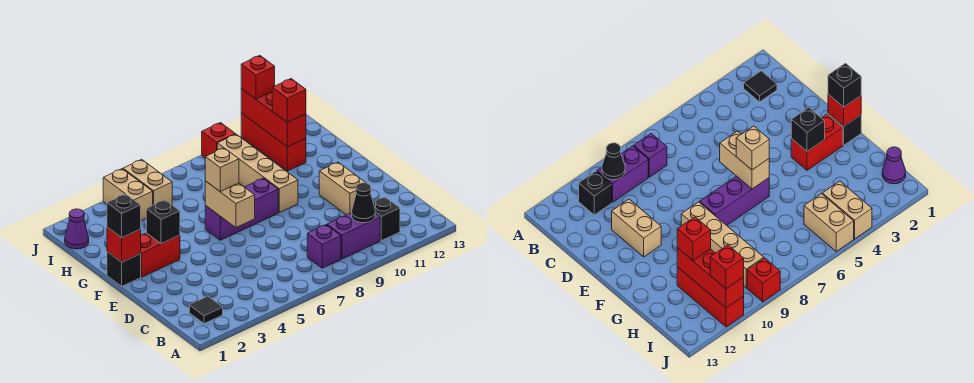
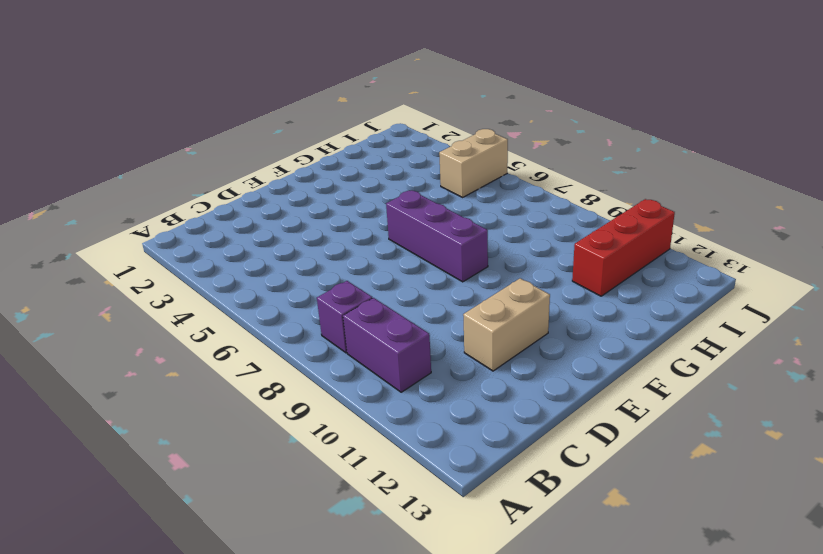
none -> black tile B2 level 1
none -> black brick B11 level 1
none -> black brick F1 level 1

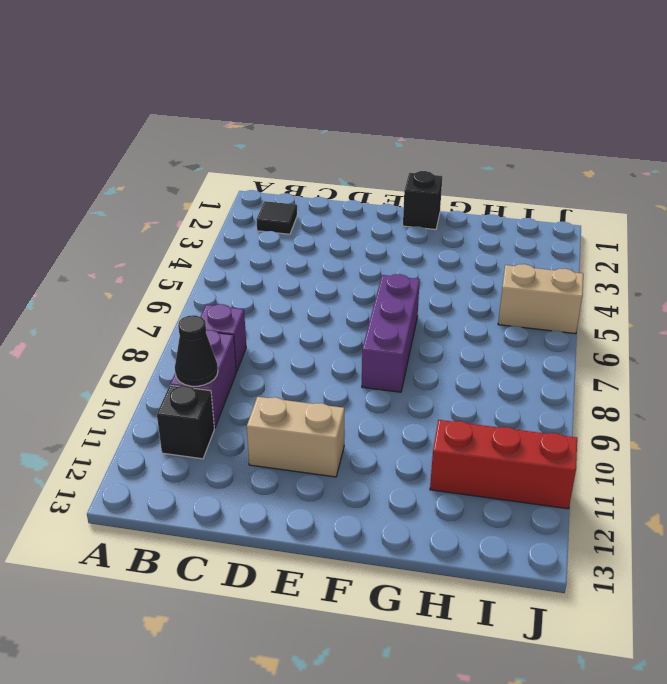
none -> red brick F2:F3 level 1
none -> tan brick F9:I9 level 1
none -> purple cone I1 level 1

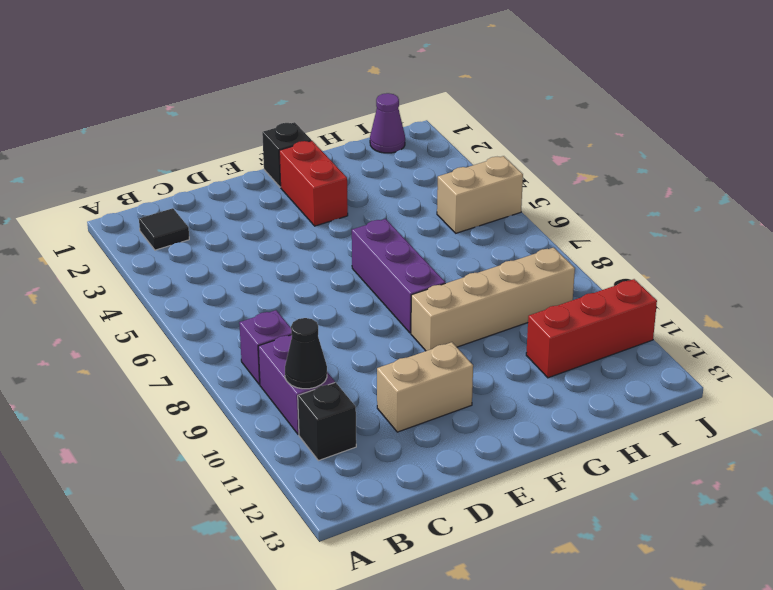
none -> tan brick I4:J4 level 1
none -> red brick J9 level 1
none -> tan brick E6:F6 level 2

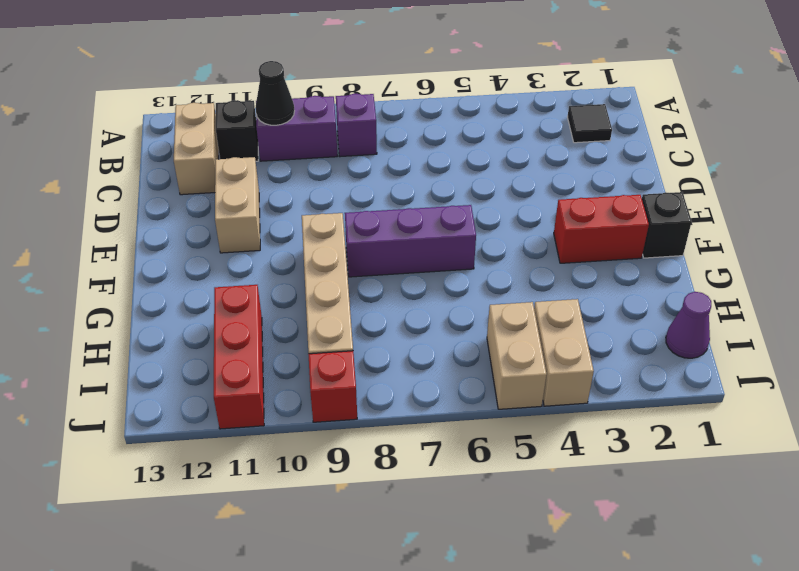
tan brick B12:C12 level 1 -> tan brick E6:F6 level 2
none -> red brick F1 level 2
none -> black brick F3 level 2
none -> red brick H11:J11 level 2

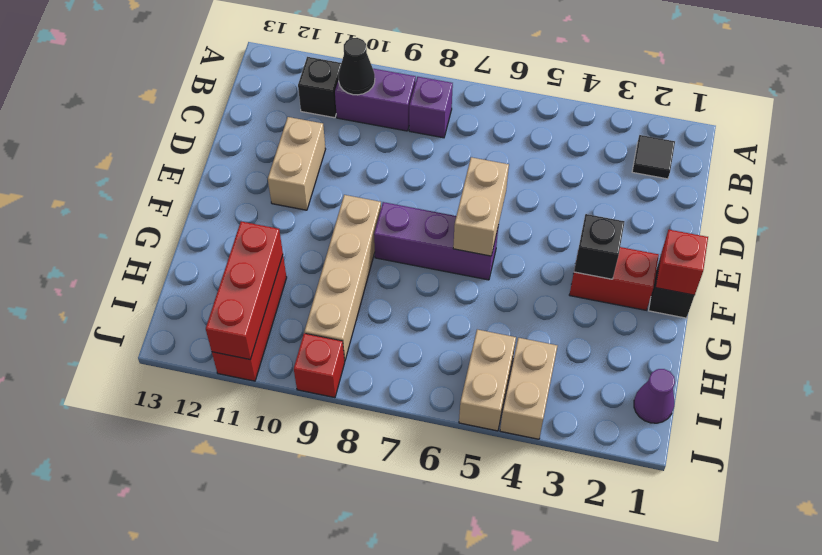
none -> black brick F1 level 3
none -> tan brick F6 level 3
none -> red brick H11 level 3

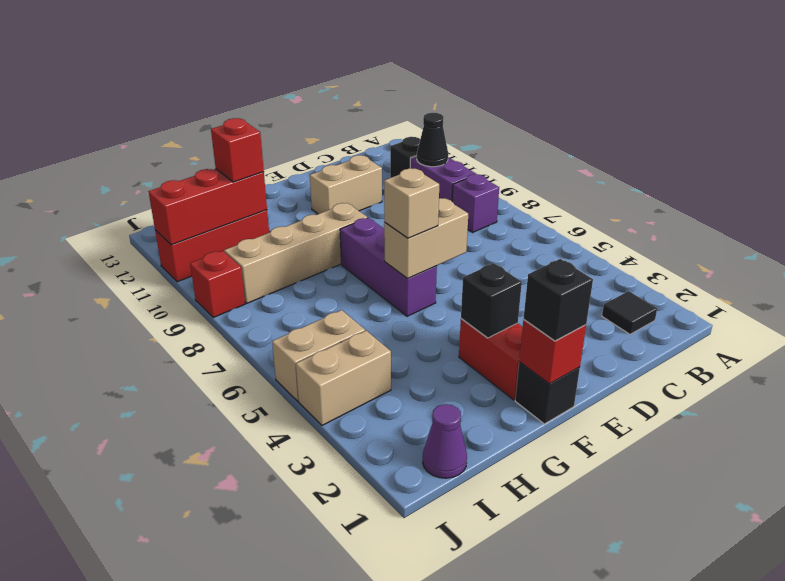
none -> red brick J11 level 3

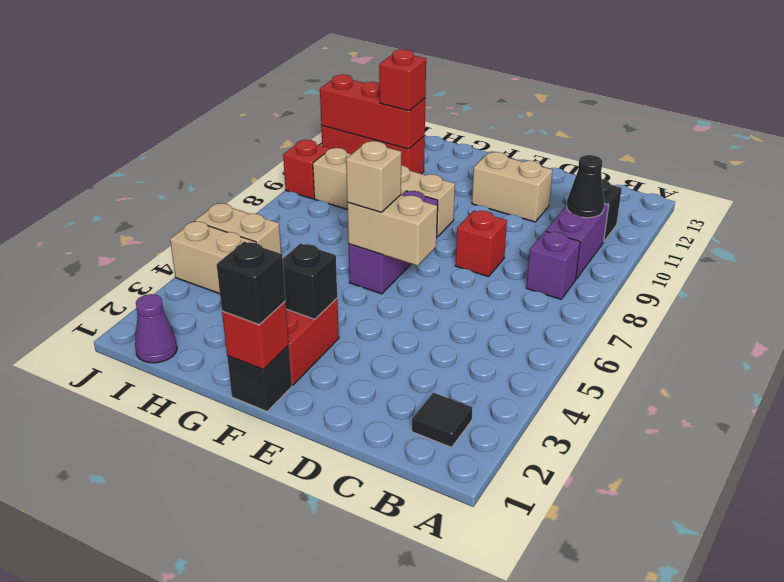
red brick D8 level 1 -> red brick J11 level 3

